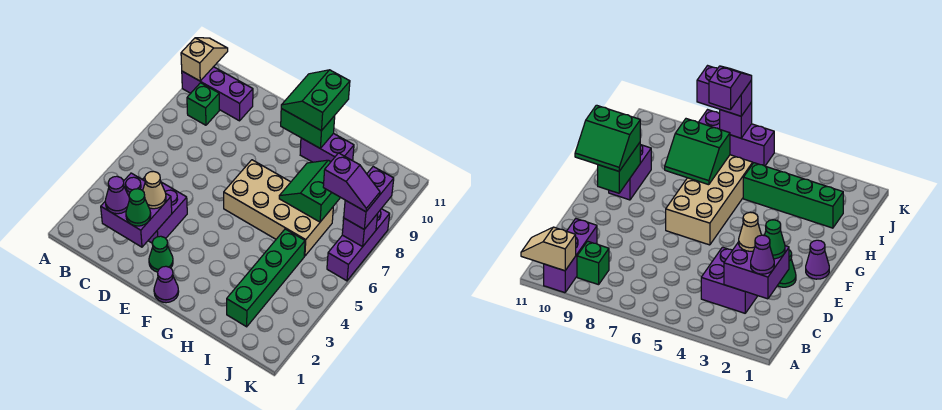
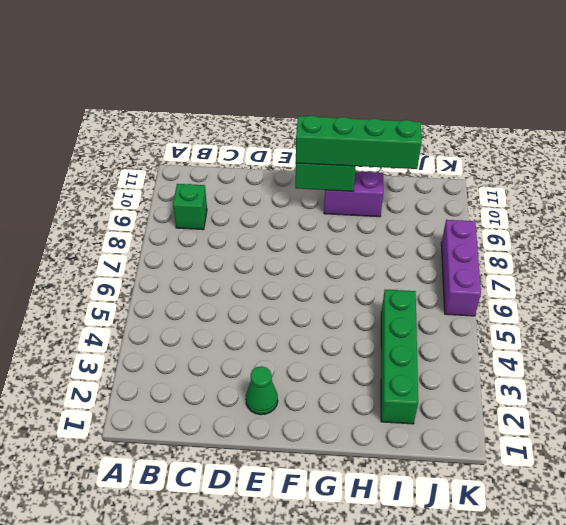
green brick F10:I10 level 3 -> green slope F10:G11 level 3 top G
none -> purple brick A10:C10 level 1
none -> purple brick C3:D4 level 1
none -> purple cone F1 level 1

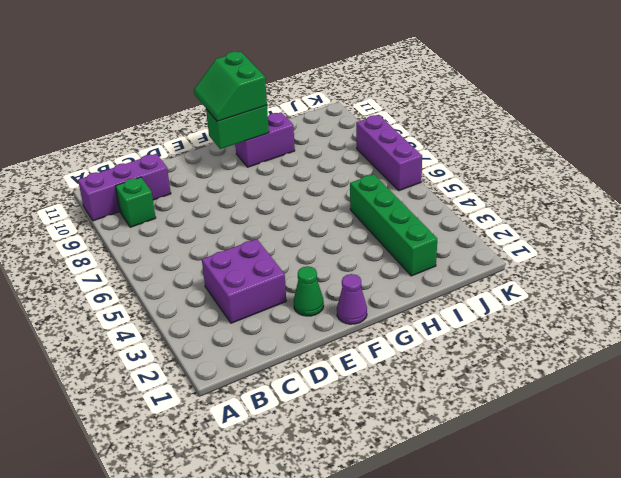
none -> tan brick F6:I7 level 1
none -> tan slope A10:A11 level 2 top 10
none -> purple brick C2:D3 level 2

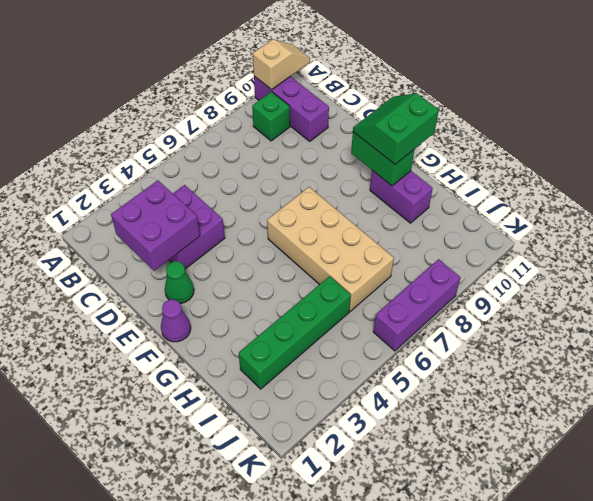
none -> green slope H7:I8 level 2 top I
none -> purple brick K7 level 2
none -> purple cone C2 level 3

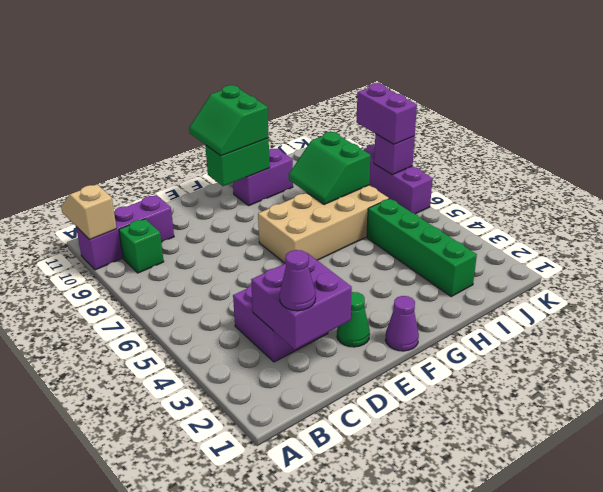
none -> green cone D2 level 3
none -> tan cone D3 level 3
none -> purple slope J7:K7 level 4 top J

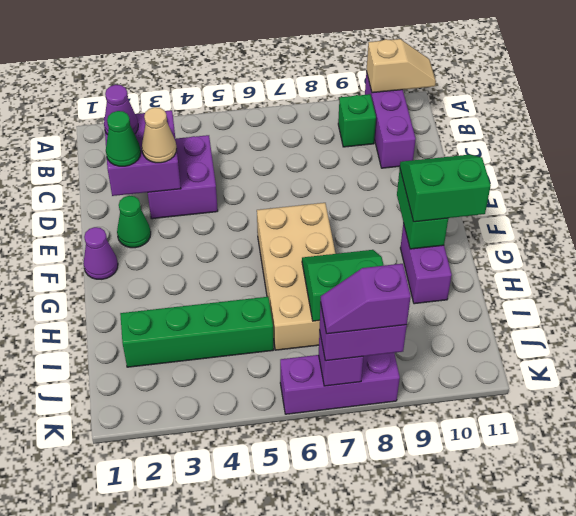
purple slope K7:K8 level 4 top 8 -> purple slope J7:K7 level 4 top J

